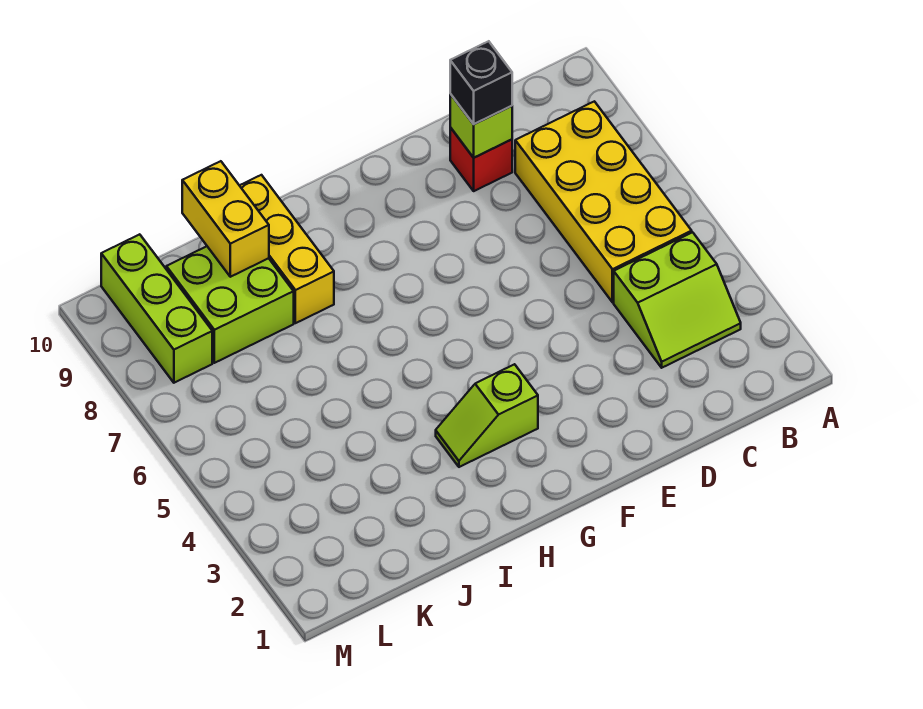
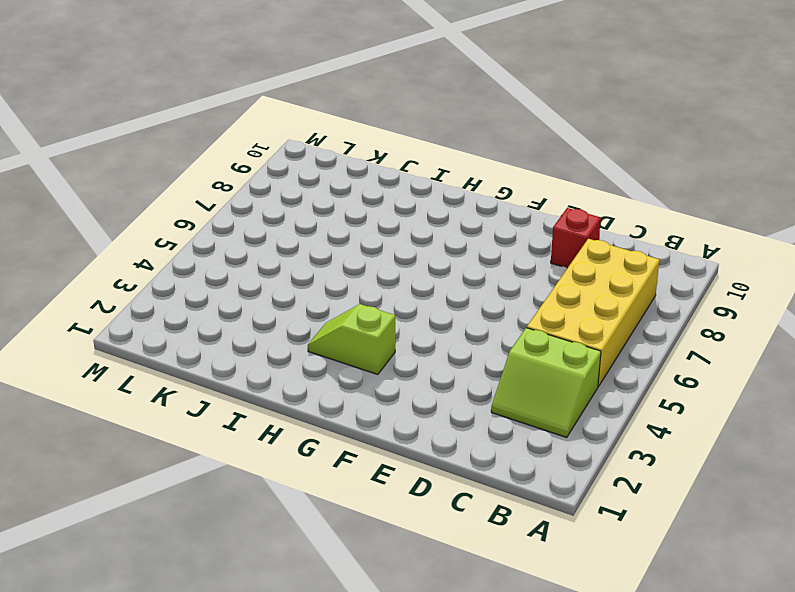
none -> yellow brick I8:I10 level 1
none -> lime brick J8:K9 level 1

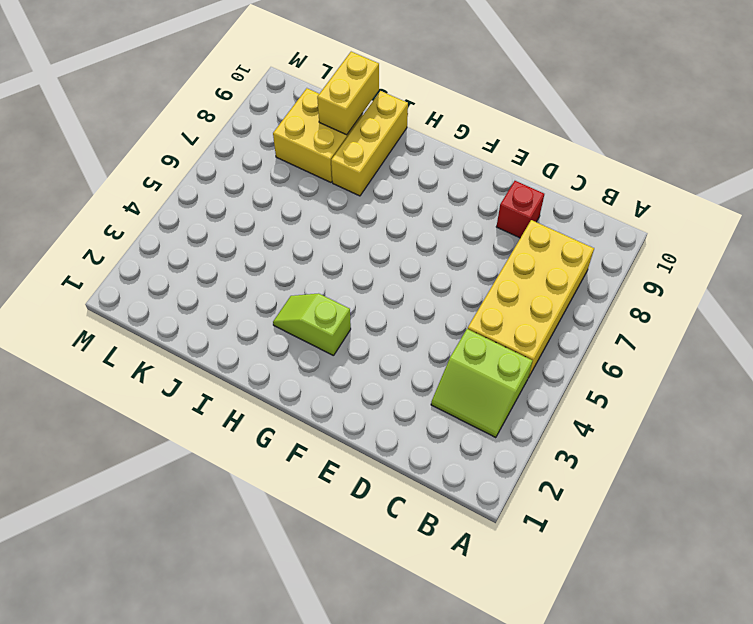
yellow brick J8:K9 level 1 -> lime brick J8:K9 level 1
none -> lime brick L8:L10 level 1
none -> lime brick D9 level 2

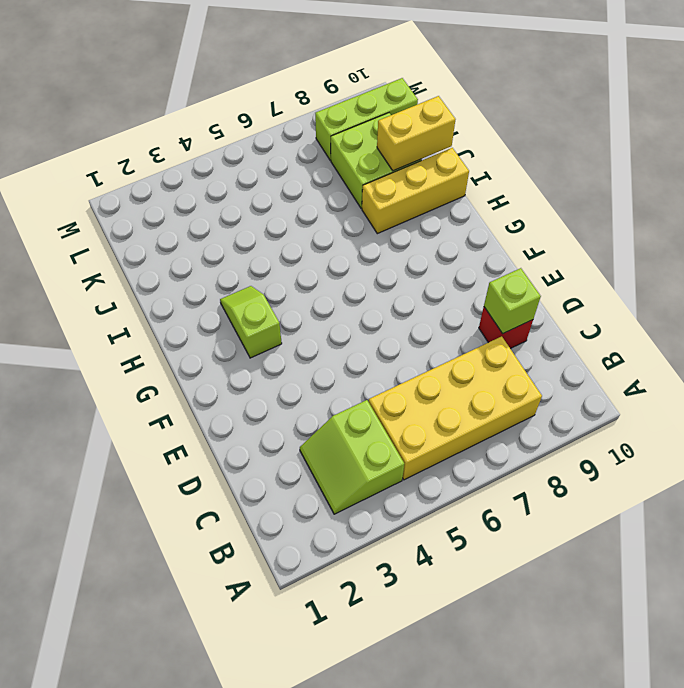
none -> black brick D9 level 3

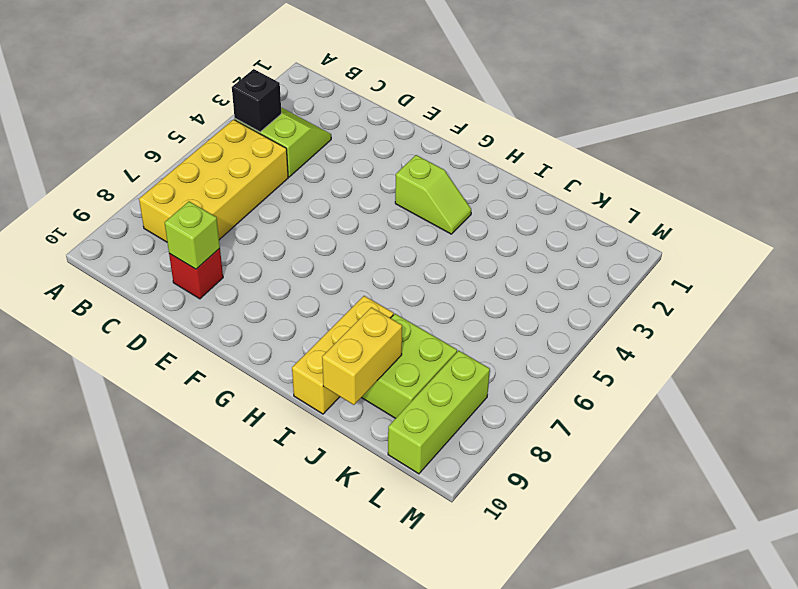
black brick B4 level 2 -> black brick D9 level 3

